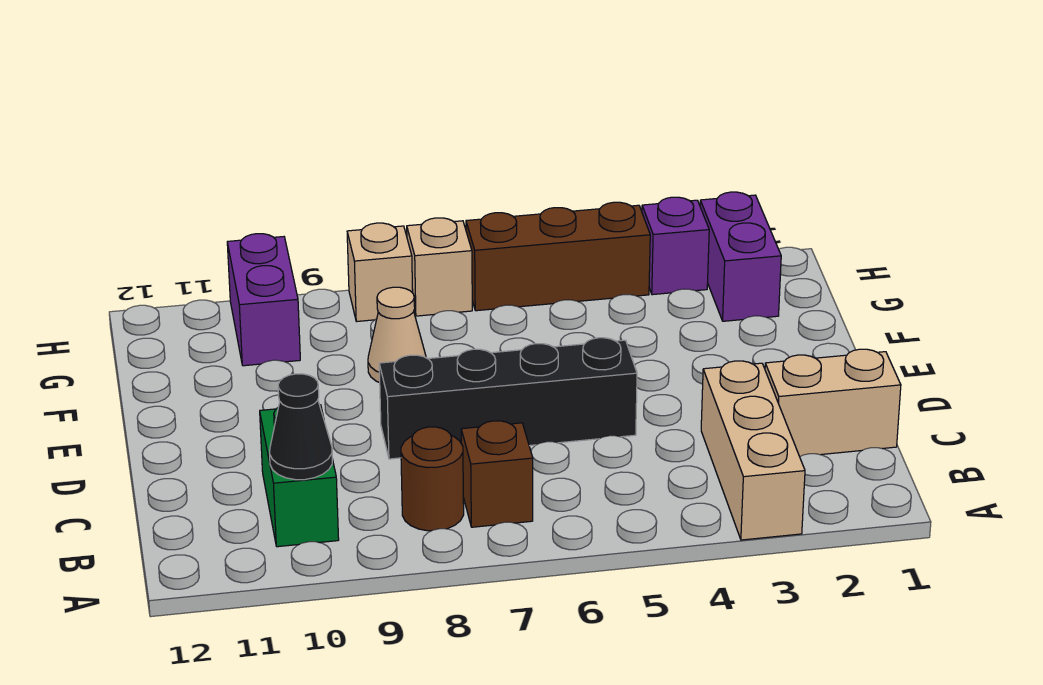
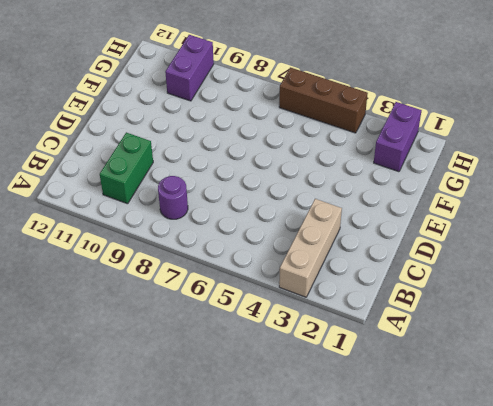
purple round brick B8 level 1 -> brown round brick B8 level 1
none -> brown brick B7 level 1
none -> tan brick C1:C2 level 1
none -> black brick D5:D8 level 1

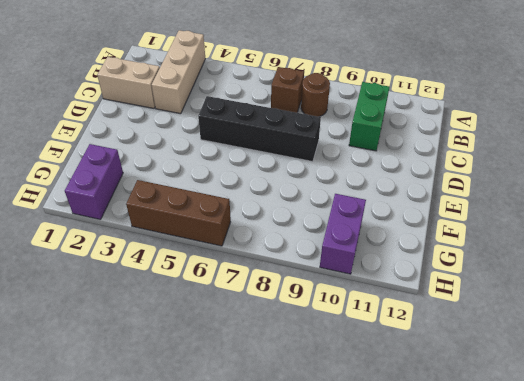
none -> tan cone F8 level 1
none -> purple brick H3 level 1
none -> tan brick H7 level 1

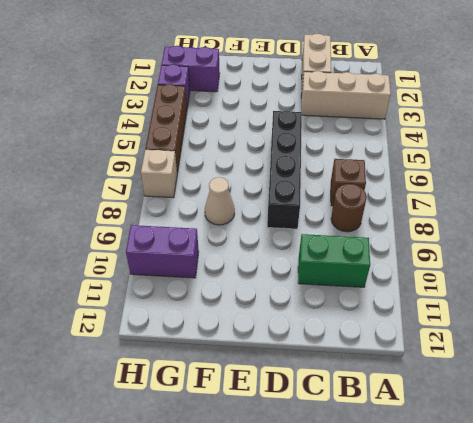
none -> tan brick H8 level 1
none -> black cone B10 level 2

